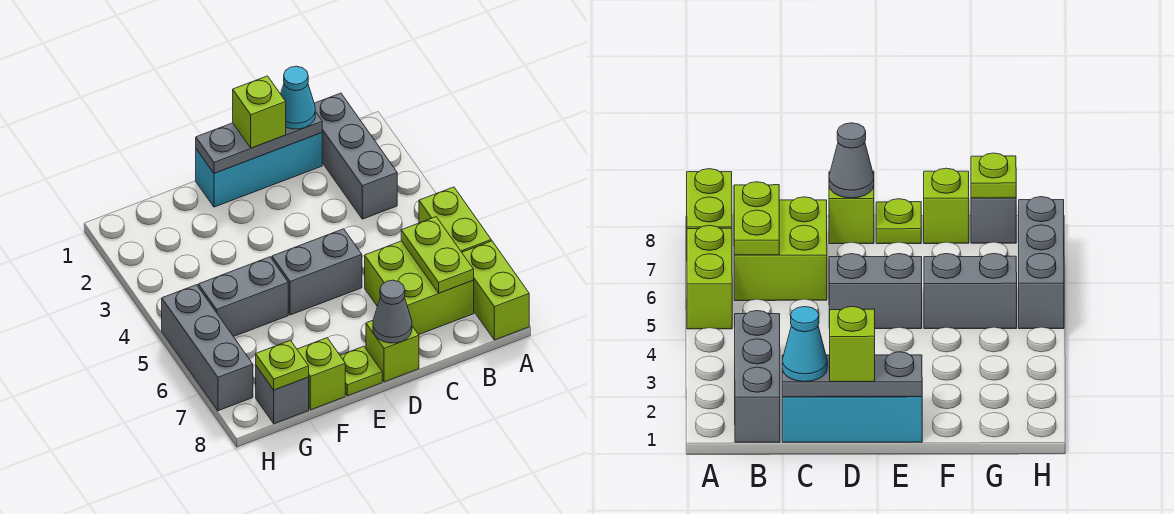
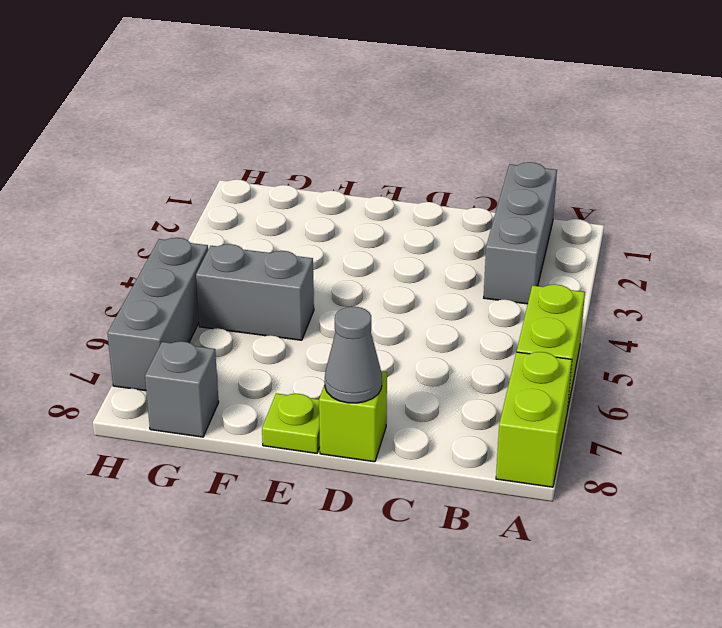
none -> lime brick B6:C7 level 1
none -> cyan brick C1:E1 level 1
none -> grey brick D5:E5 level 1

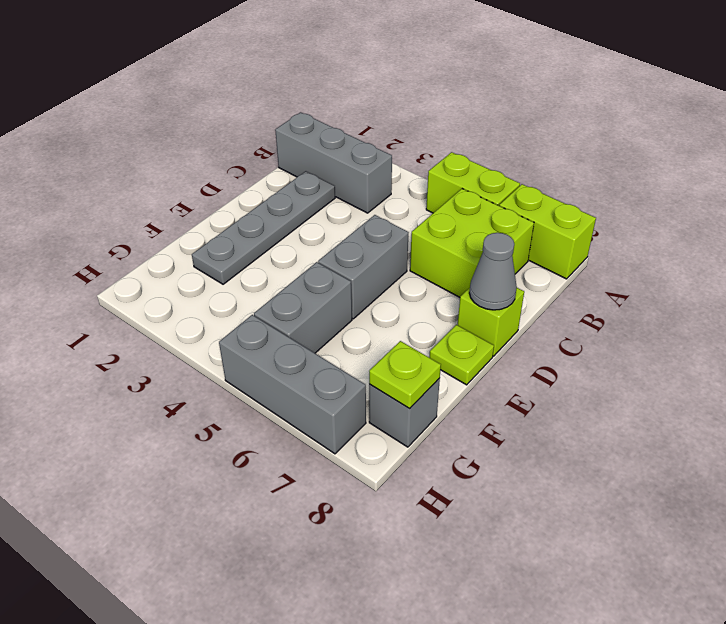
grey plate C2:F2 level 1 -> none
none -> cyan brick C1:E1 level 1
none -> lime brick F8 level 1
none -> lime plate B6:B7 level 2

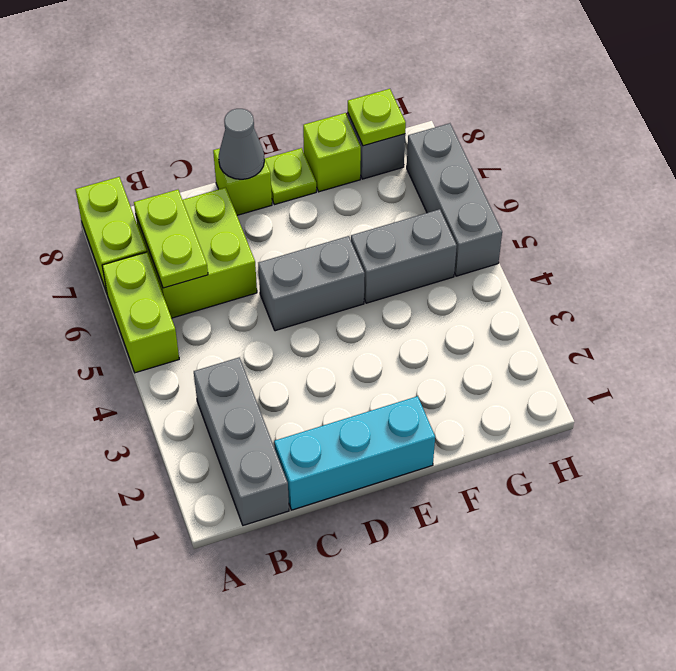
none -> grey plate C1:E1 level 2
none -> cyan cone C1 level 3
none -> lime brick D1 level 3

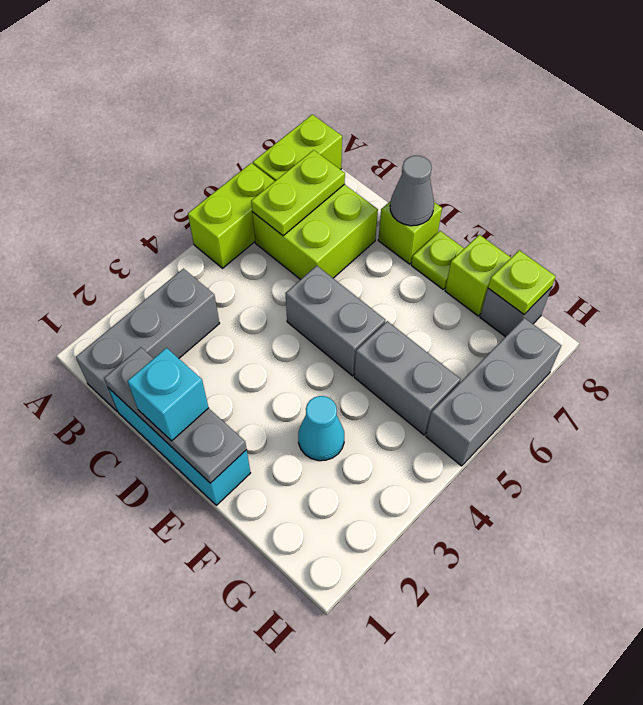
cyan brick D1 level 3 -> lime brick D1 level 3
cyan cone F3 level 1 -> cyan cone C1 level 3

